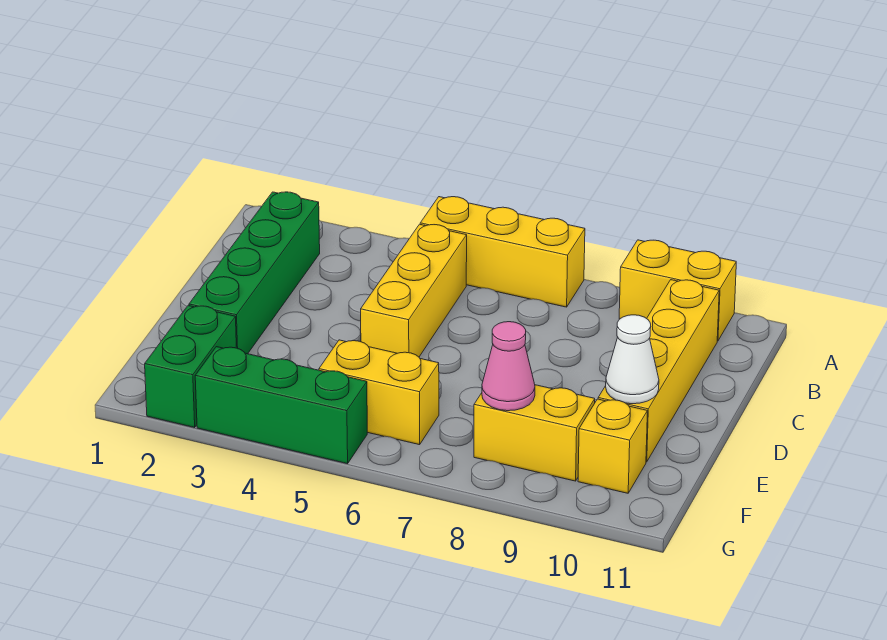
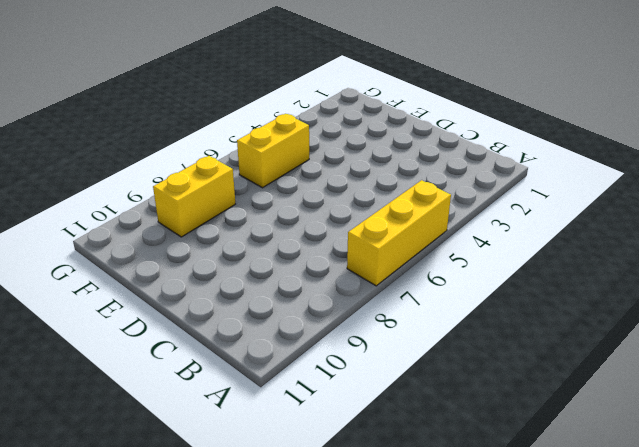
none -> yellow brick A9:A10 level 1
none -> green brick B2:E2 level 1
none -> yellow brick B5:D5 level 1

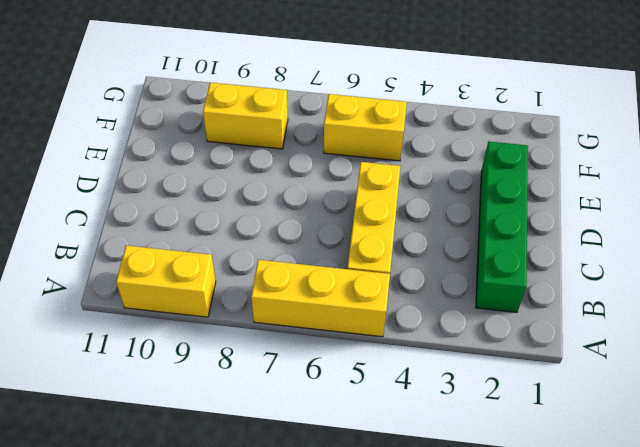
none -> yellow brick B10:E10 level 1
none -> green brick F2:G2 level 1
none -> yellow brick F10 level 1

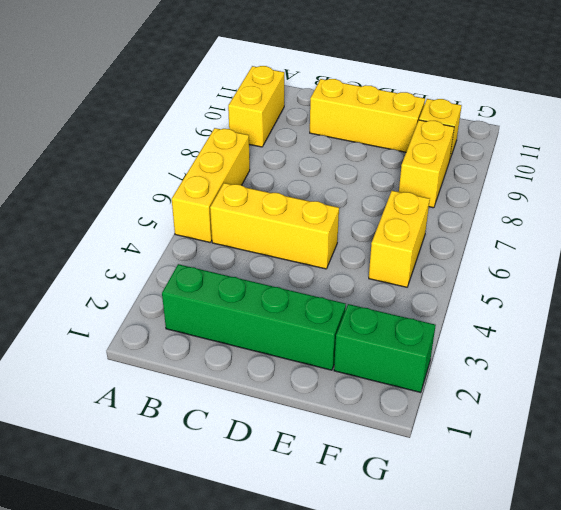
yellow brick C10:E10 level 1 -> yellow brick B10:E10 level 1
none -> green brick G3:G5 level 1
none -> white cone E10 level 2
none -> pink cone F8 level 2

